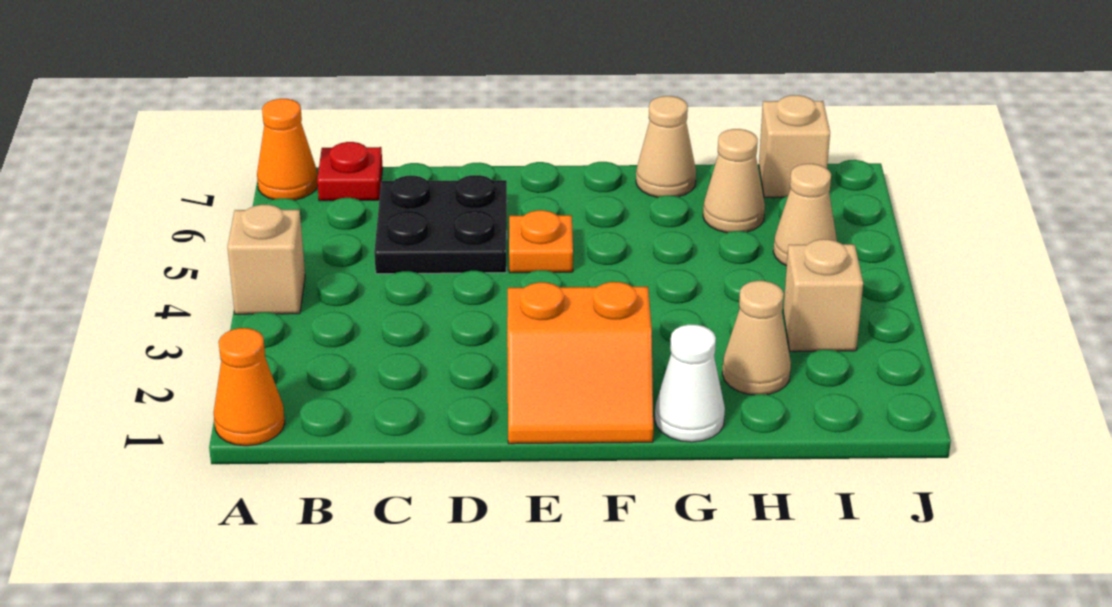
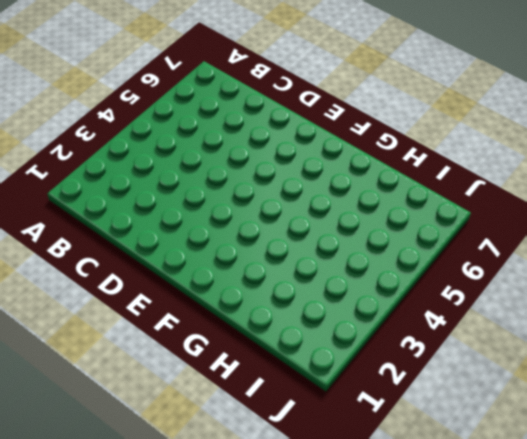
none -> orange cone A1 level 1
none -> tan brick A4 level 1
none -> orange cone A7 level 1

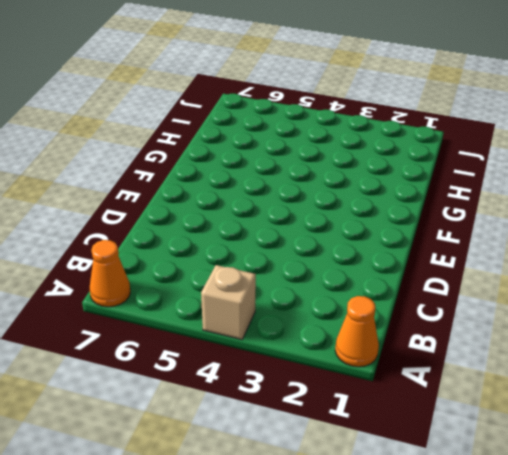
none -> red plate B7 level 1
none -> black plate C5:D6 level 1
none -> orange slope E1:F2 level 1 top 2

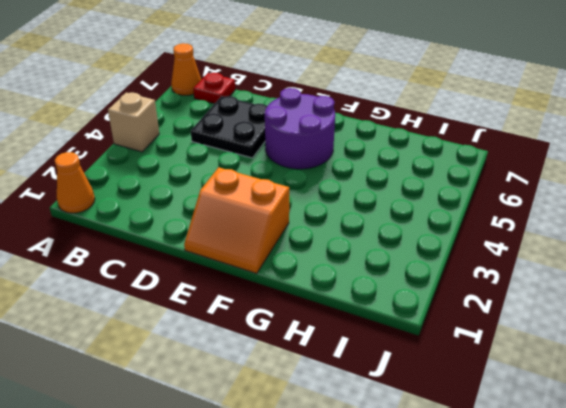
purple round brick E5:F6 level 1 -> orange plate E5 level 1
none -> white cone G1 level 1
none -> tan cone G7 level 1
none -> tan cone H2 level 1

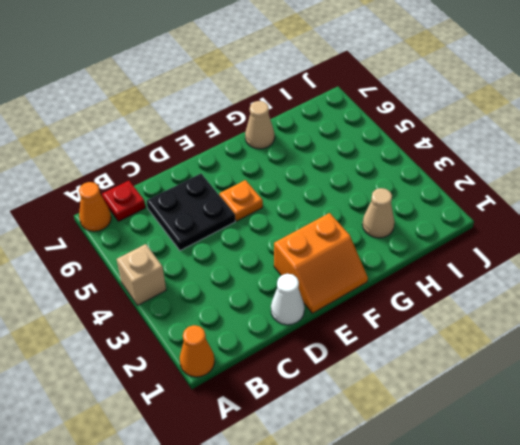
white cone D1 level 1 -> white cone G1 level 1
none -> tan cone H6 level 1
none -> tan brick I3 level 1
none -> tan cone I5 level 1

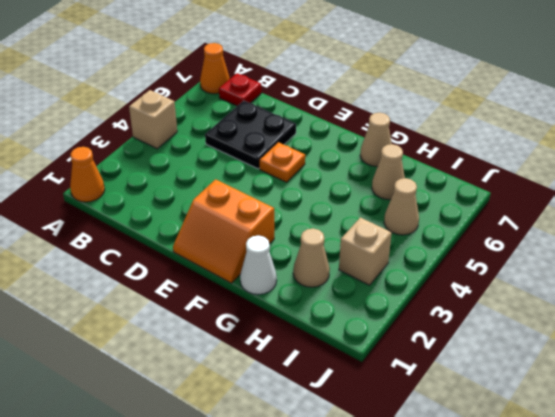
none -> tan brick I7 level 1

